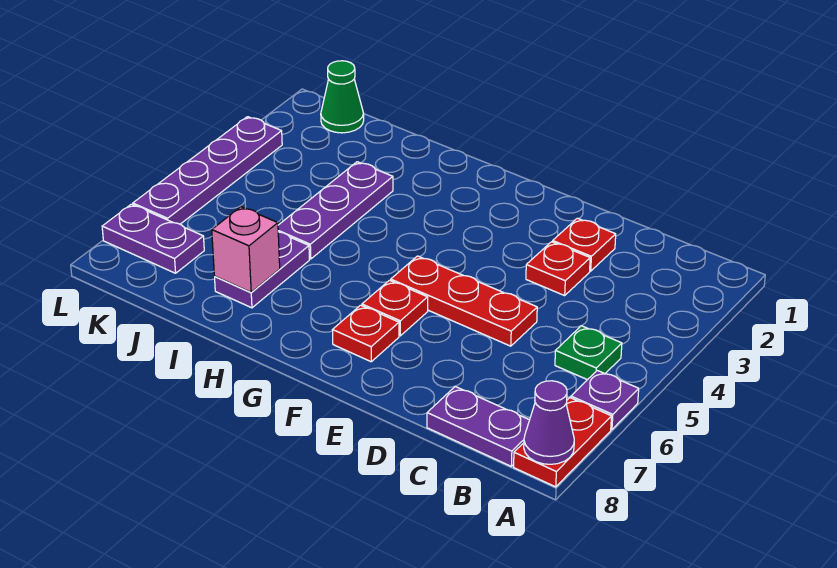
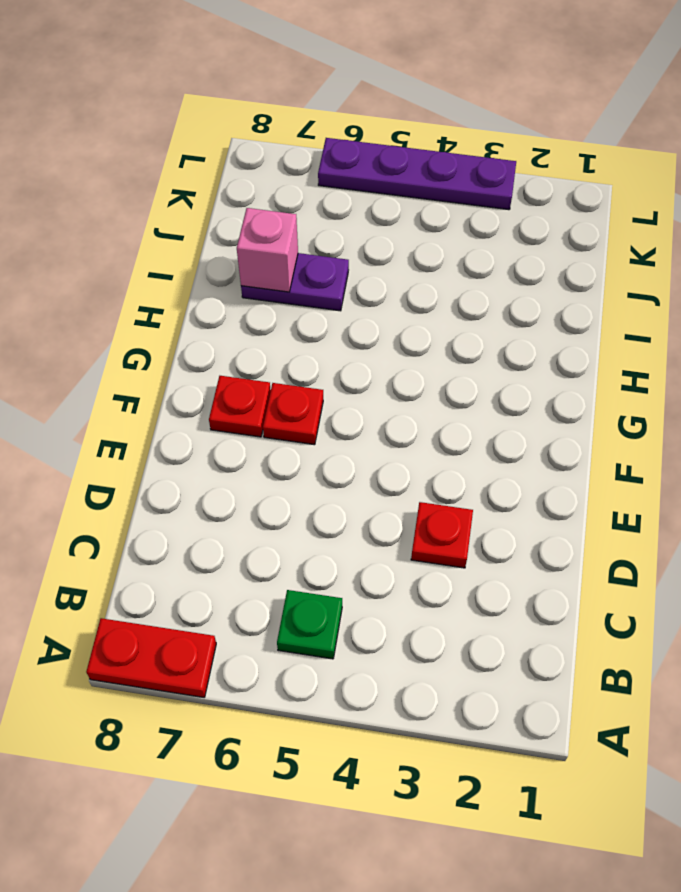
none -> purple plate A6 level 1
none -> purple plate B8:C8 level 1
none -> red plate D2 level 1

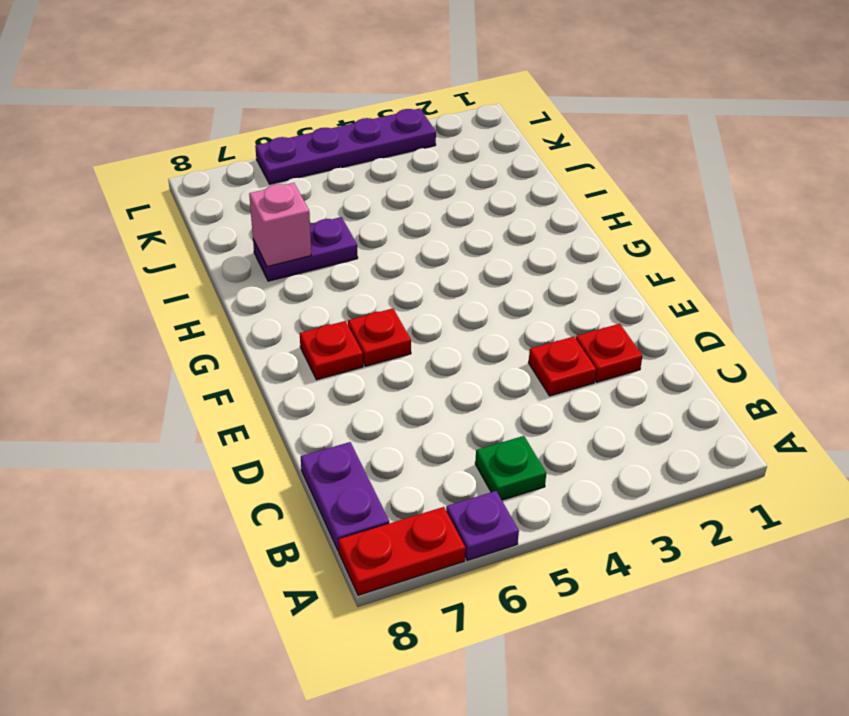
none -> red plate D5:F5 level 1
none -> purple plate I3:I5 level 1
none -> green cone K1 level 1

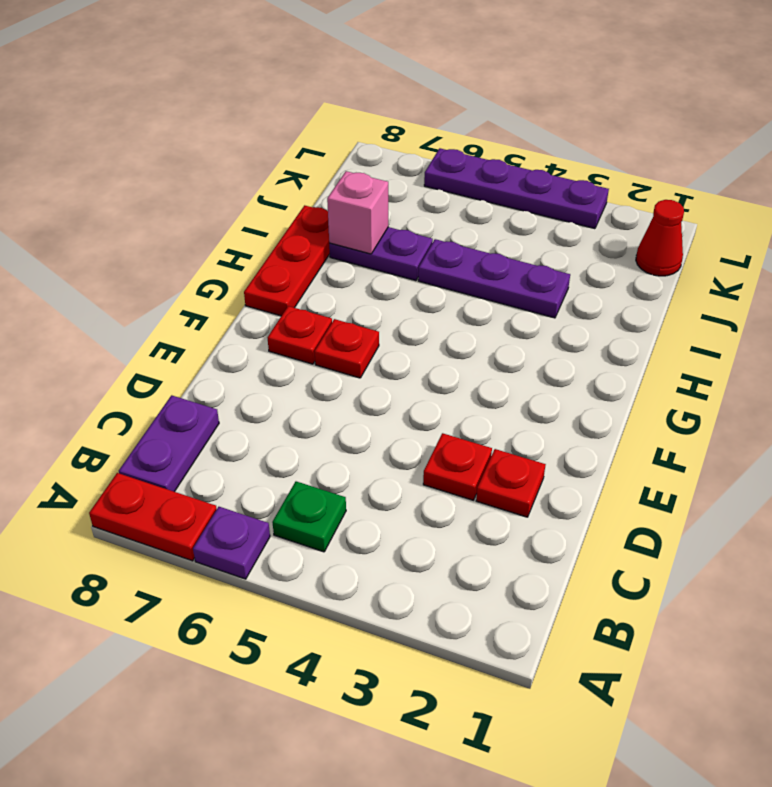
red plate G8:I8 level 1 -> red plate D5:F5 level 1
red cone K1 level 1 -> green cone K1 level 1
none -> purple plate K7:L7 level 1
none -> purple cone A8 level 2

